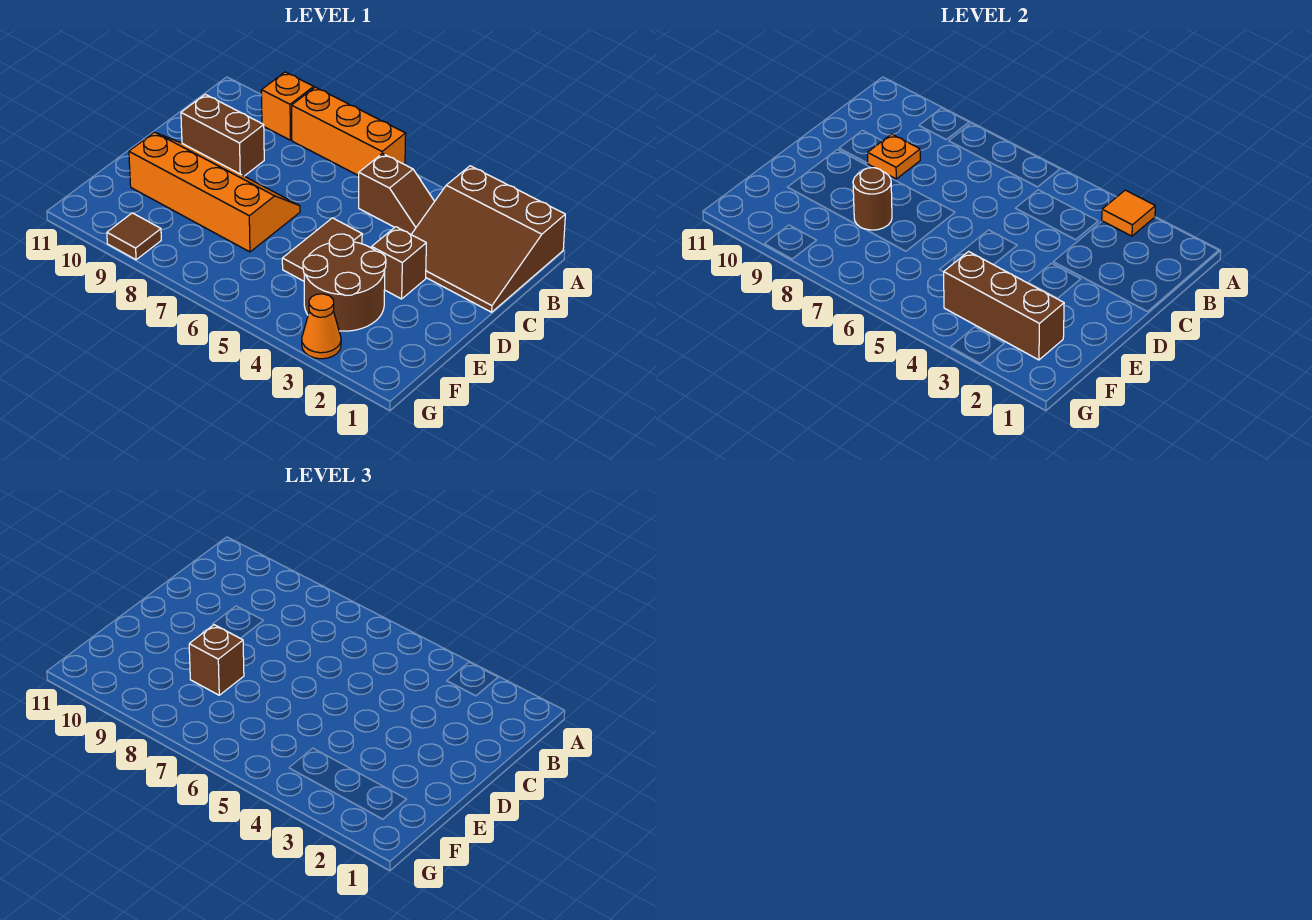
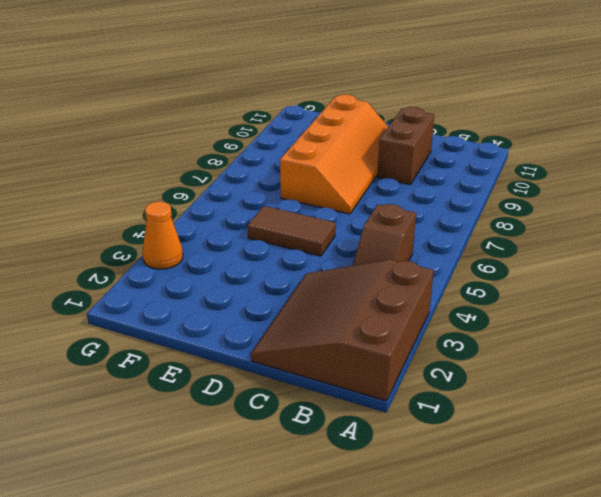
none -> orange brick A6:A8 level 1
none -> orange brick A9 level 1
none -> brown brick D3 level 1

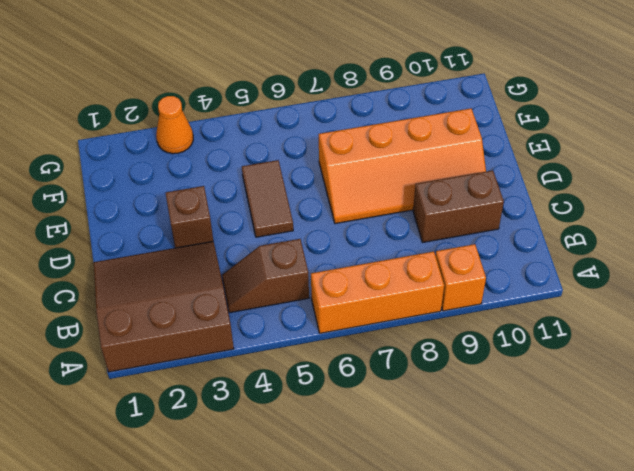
none -> brown round brick E3:F4 level 1
none -> brown tile G9 level 1
none -> orange tile A3 level 2

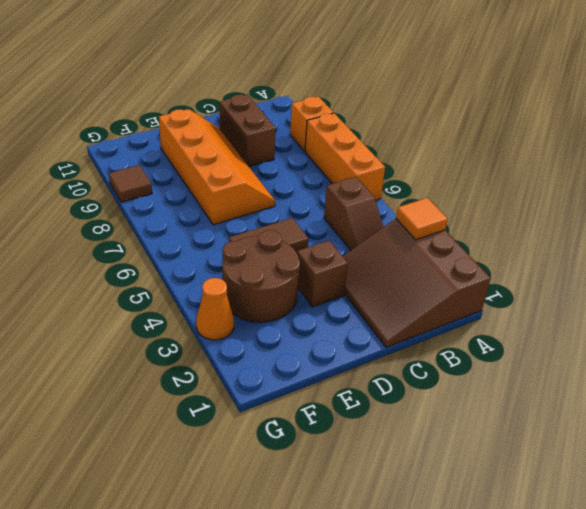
none -> orange plate C9 level 2
none -> brown round brick E8 level 2
none -> brown brick F2:F4 level 2

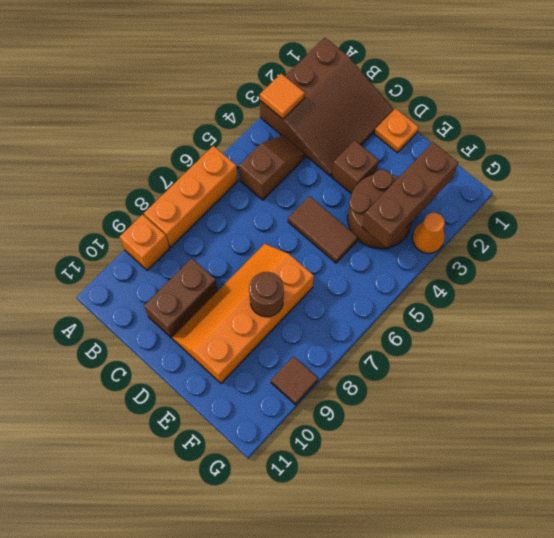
orange plate D1 level 1 -> orange plate C9 level 2
none -> brown brick E8 level 3

